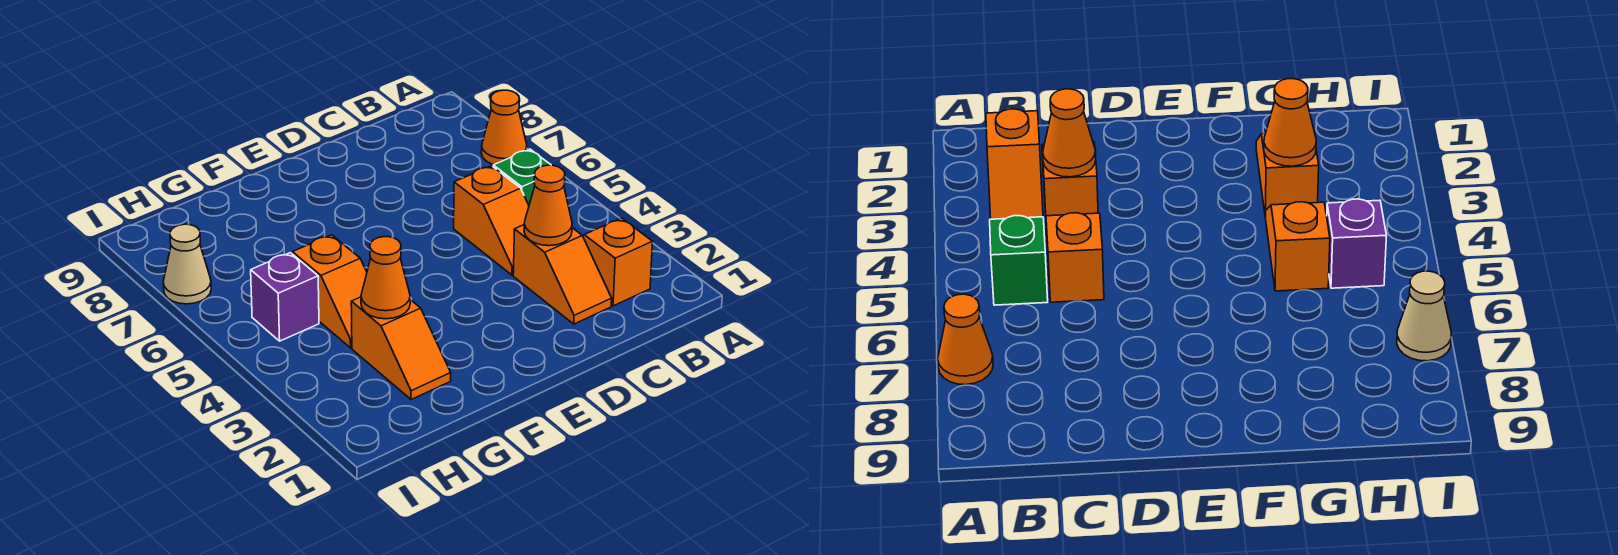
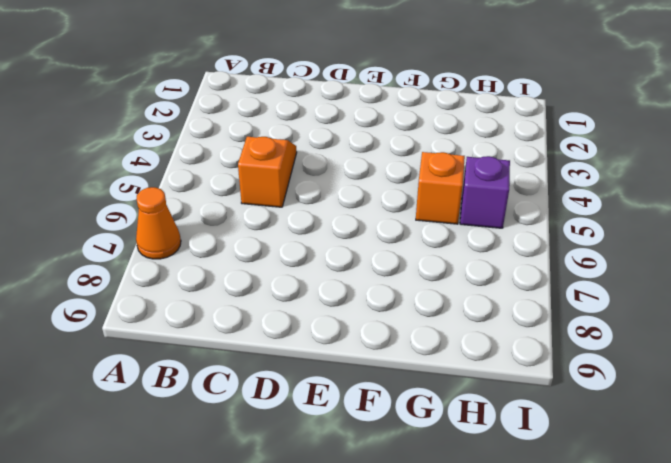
none -> orange slope B2:B3 level 1 top 2
none -> green brick B5 level 1

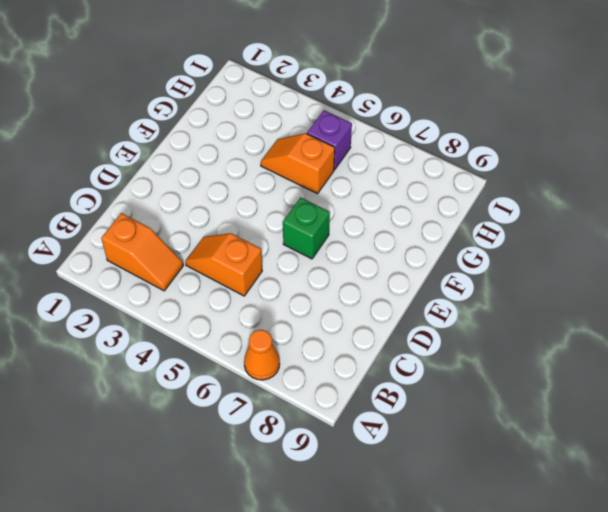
green brick E6 level 1 -> green brick B5 level 1
none -> orange slope C2:C3 level 1 top 3
none -> orange slope G2:G3 level 1 top 3

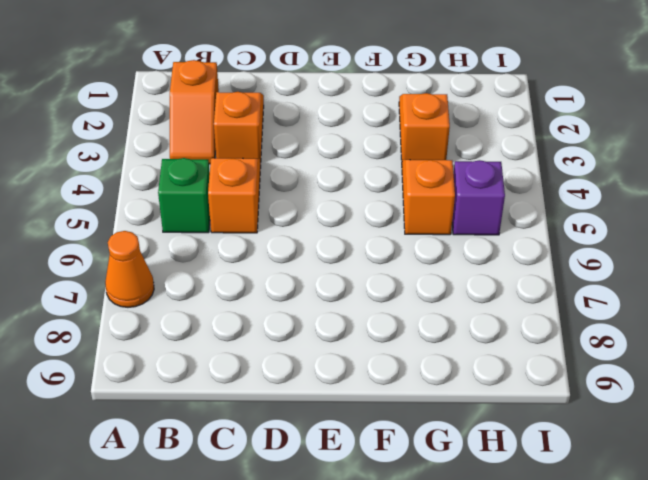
none -> tan cone I7 level 1
none -> orange cone C3 level 2

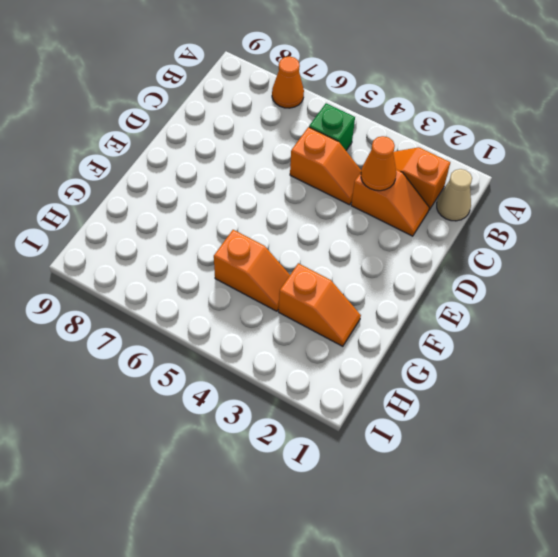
tan cone B1 level 1 -> tan cone I7 level 1
none -> purple brick H5 level 1
none -> orange cone G3 level 2

